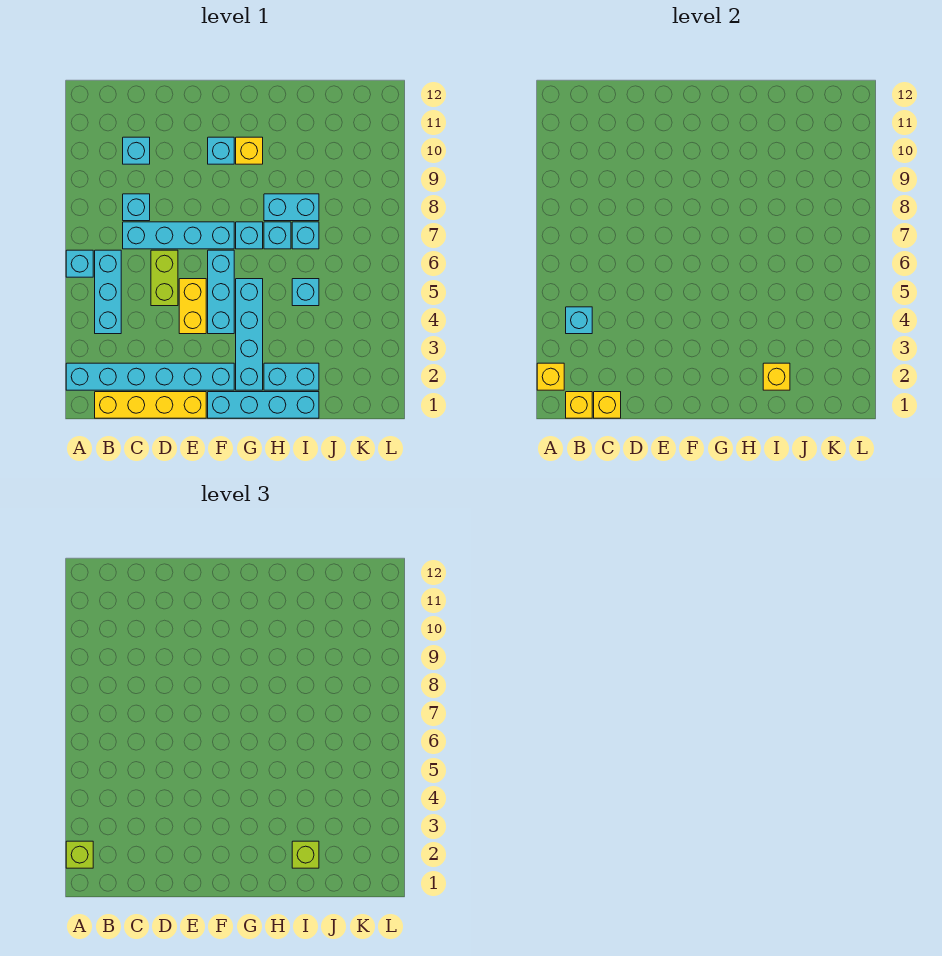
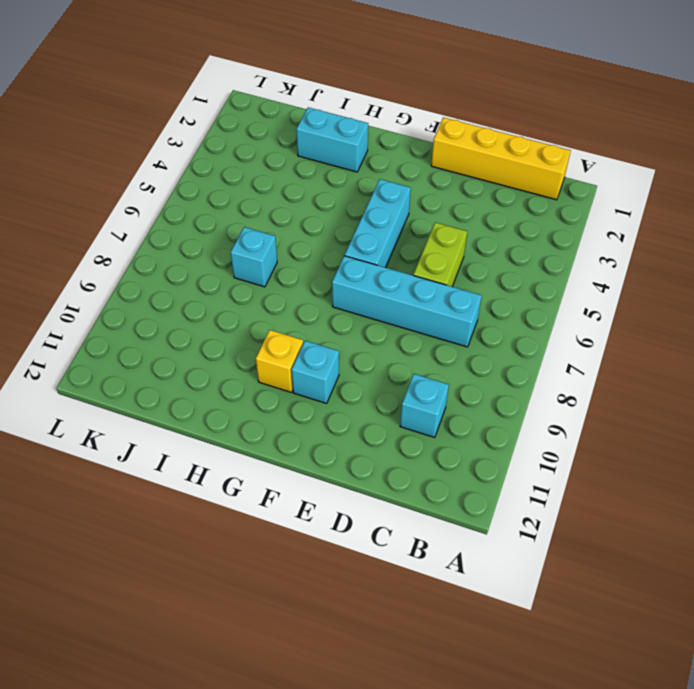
none -> cyan brick A2:F2 level 1
none -> cyan brick A6 level 1
none -> cyan brick B4:B6 level 1

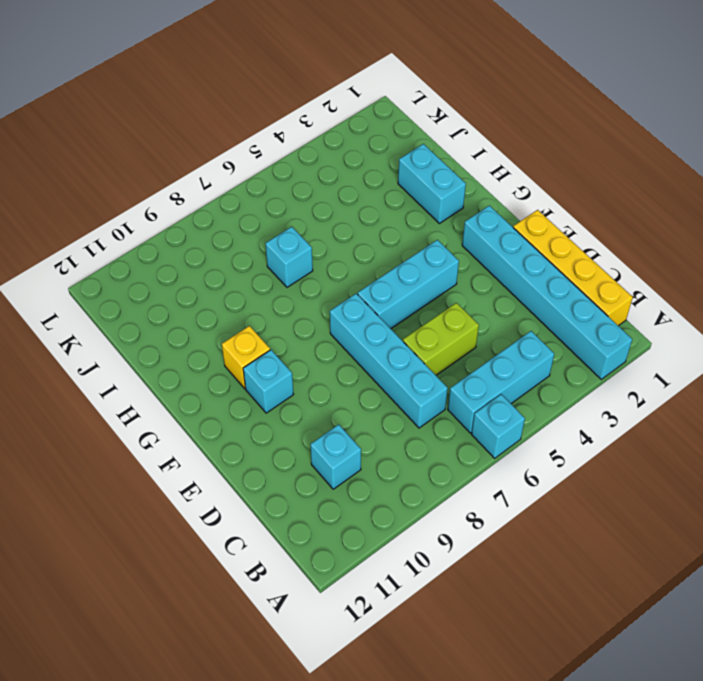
none -> cyan brick C8 level 1
none -> yellow brick E4:E5 level 1
none -> cyan brick F1:I1 level 1

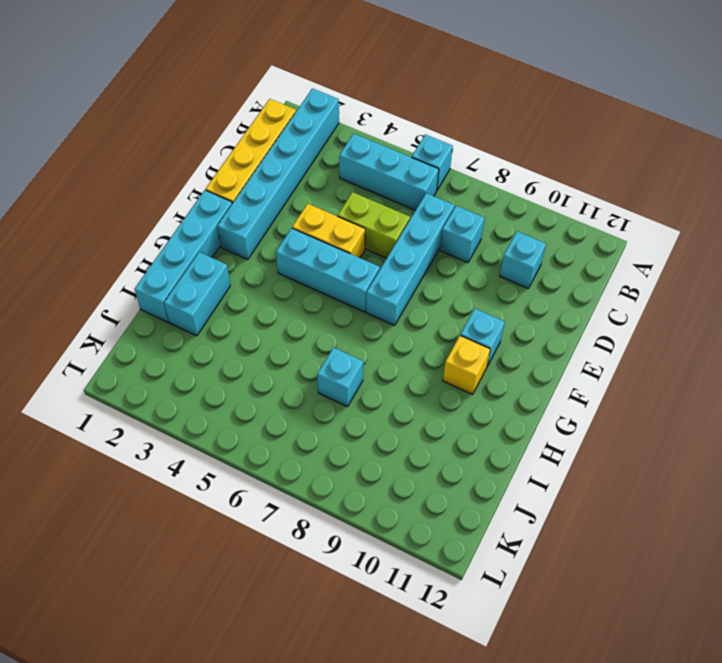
none -> cyan brick G2:G5 level 1
none -> cyan brick G7 level 1
none -> cyan brick H7 level 1

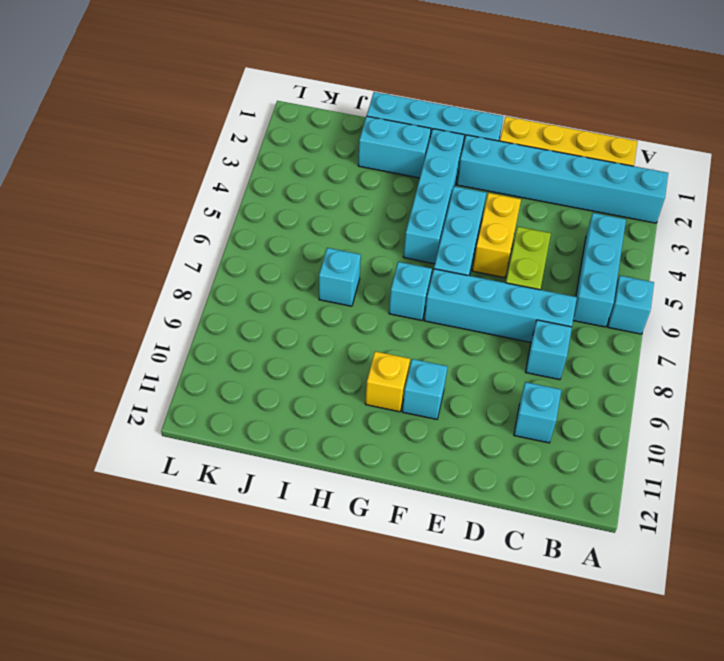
none -> cyan brick H7 level 1
none -> cyan brick H8:I8 level 1
none -> cyan brick I5 level 1

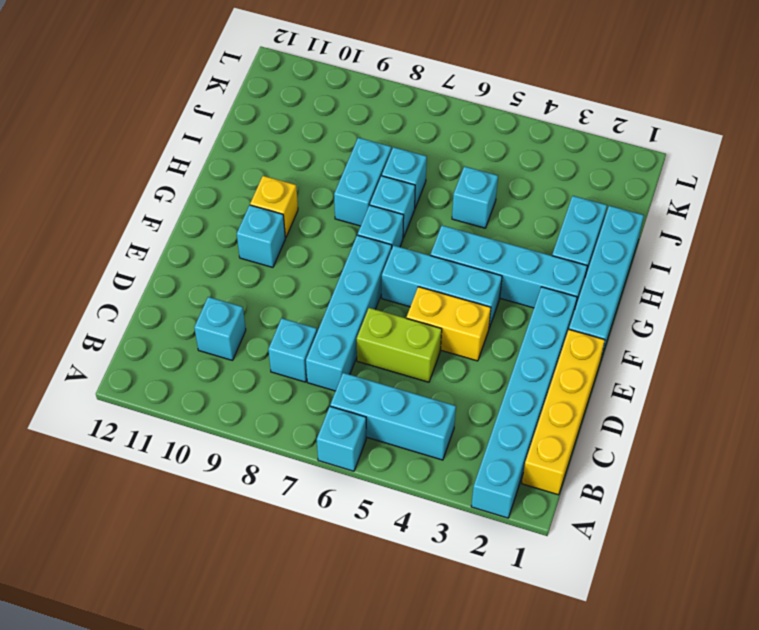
none -> yellow brick A2 level 2
none -> yellow brick B1 level 2
none -> cyan brick B4 level 2

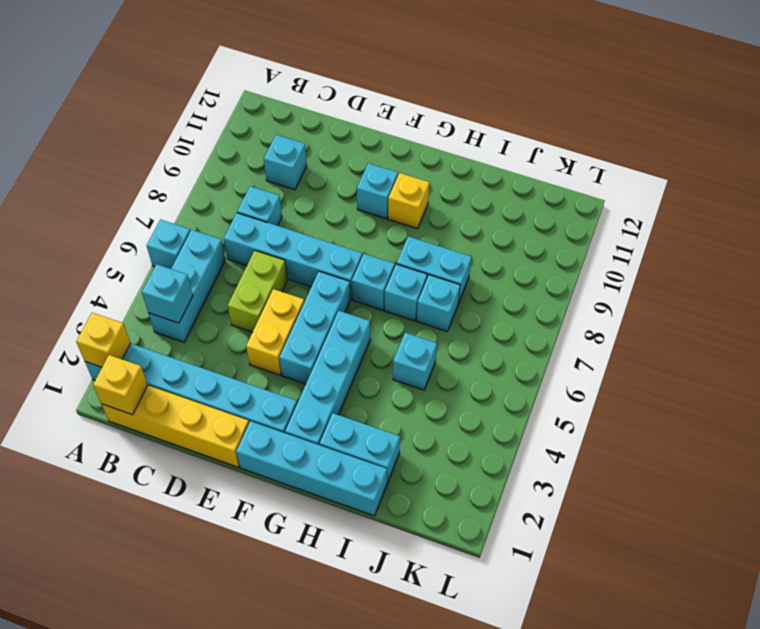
none -> yellow brick C1 level 2
none -> yellow brick I2 level 2
none -> lime brick A2 level 3

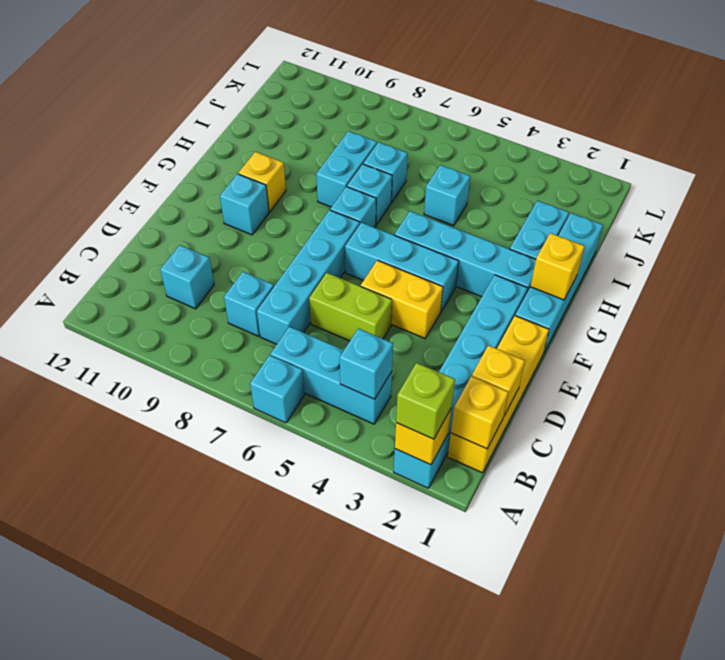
yellow brick G1 level 2 -> yellow brick I2 level 2
none -> lime brick I2 level 3

